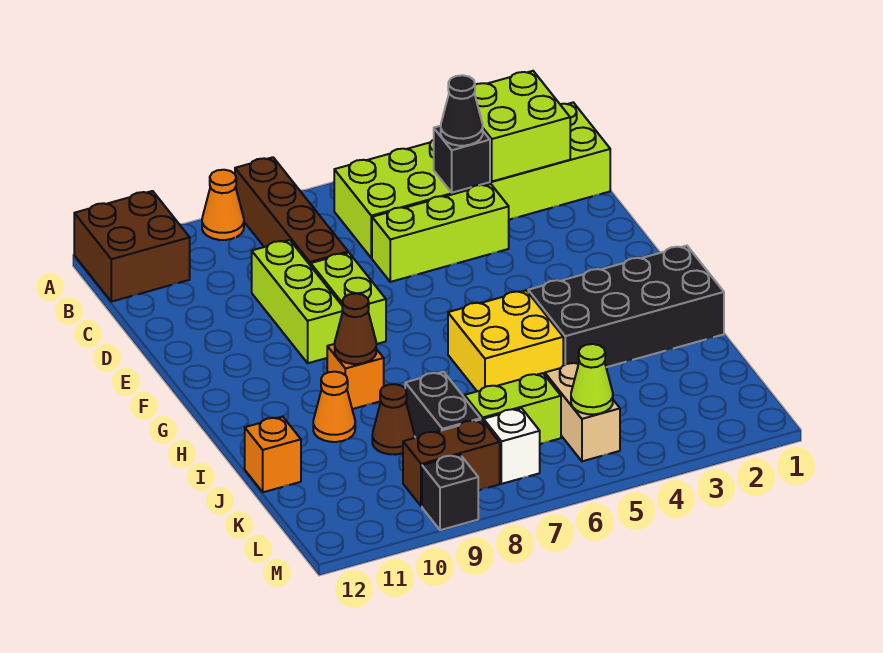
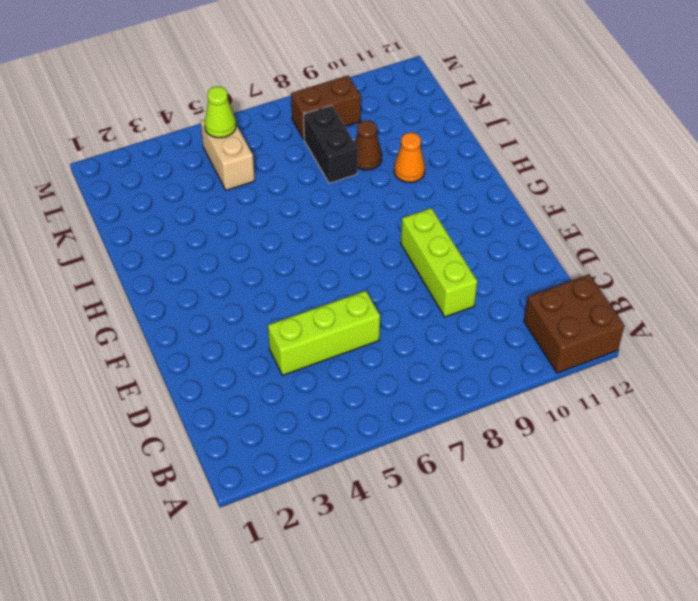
none -> brown brick A8:D8 level 1
none -> orange cone A9 level 1
none -> lime brick B1:C6 level 1

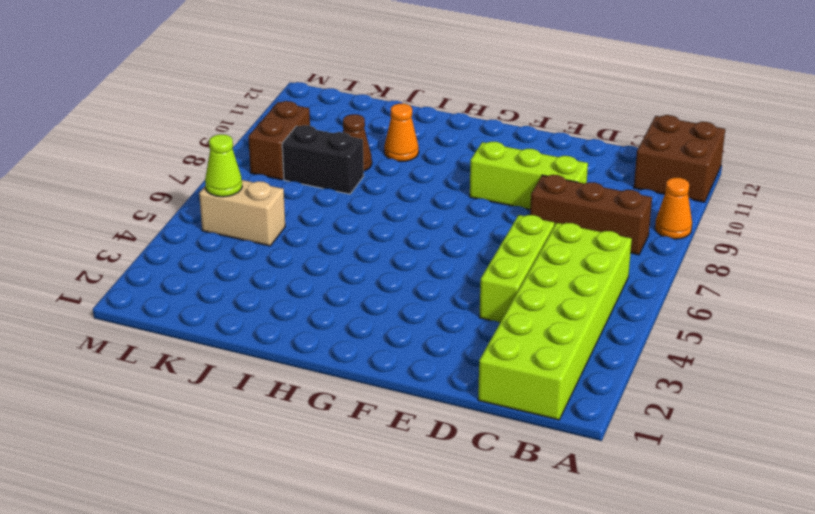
brown brick B8:D8 level 1 -> brown brick A8:D8 level 1
none -> lime brick E8:F8 level 1
none -> black brick H1:I4 level 1
none -> yellow brick H5:I6 level 1

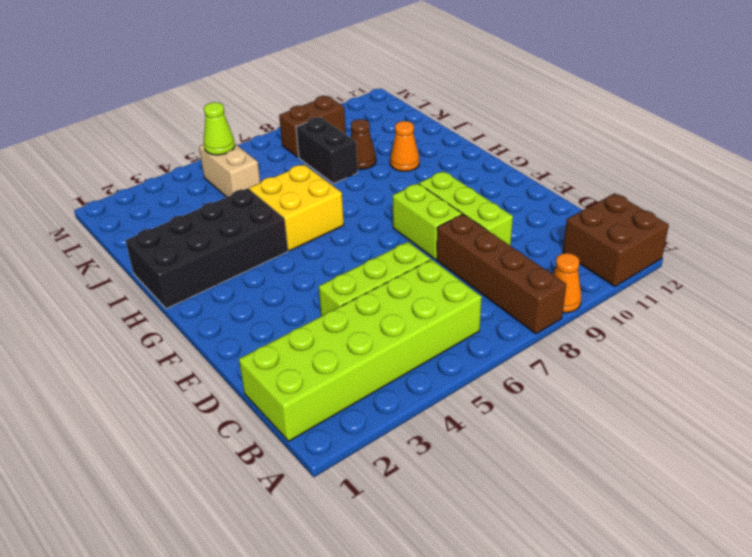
none -> orange brick H9 level 1
none -> orange brick J12 level 1
none -> lime brick K6:K7 level 1

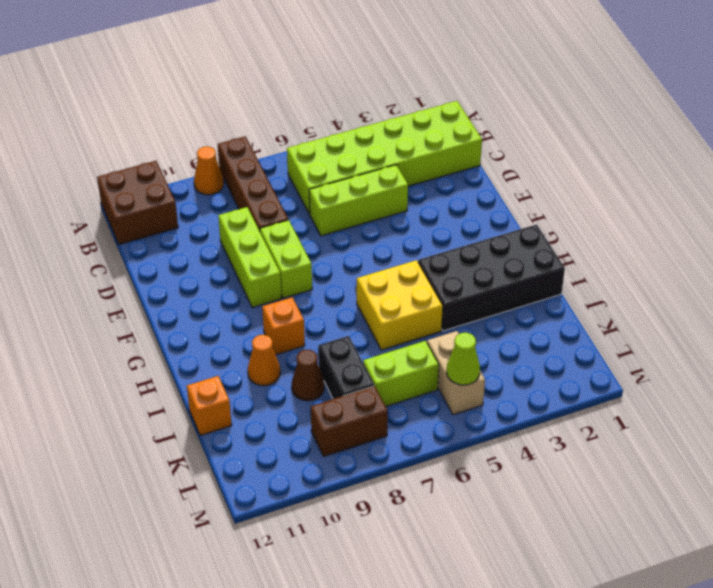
none -> white brick L7 level 1
none -> black brick M9 level 1
none -> lime brick B2:C3 level 2

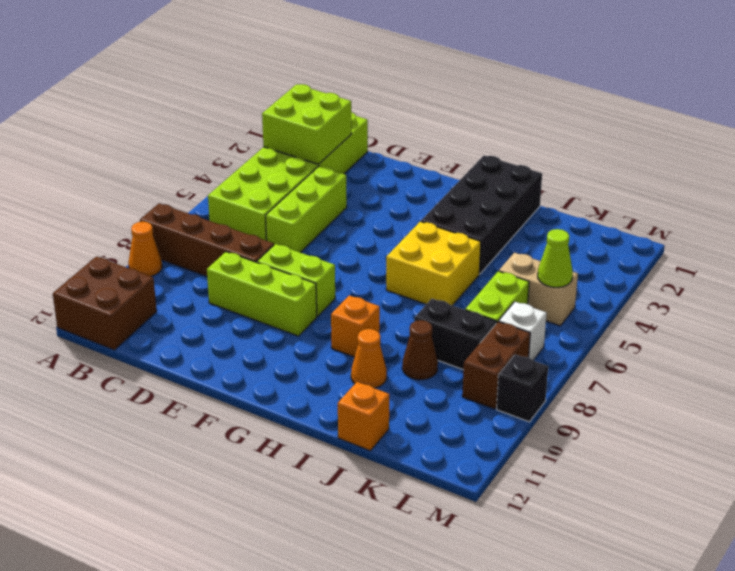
none -> black brick C4 level 2
none -> brown cone H9 level 2
none -> black cone C4 level 3

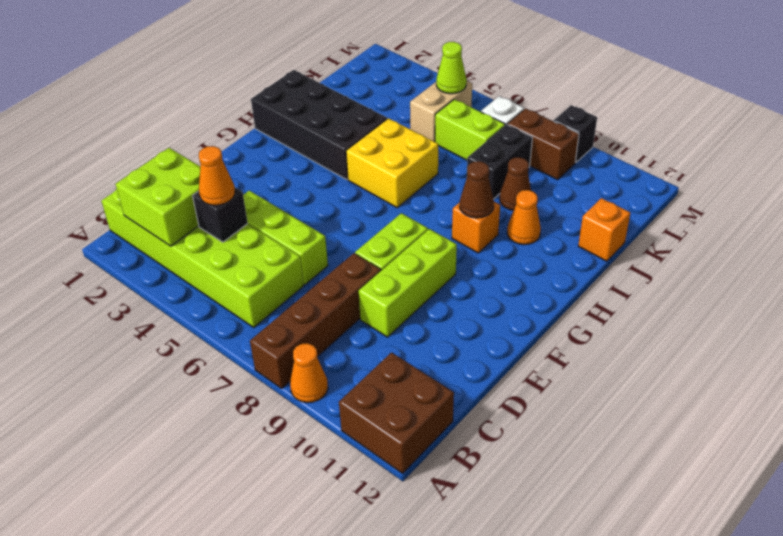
orange cone C4 level 3 -> black cone C4 level 3

